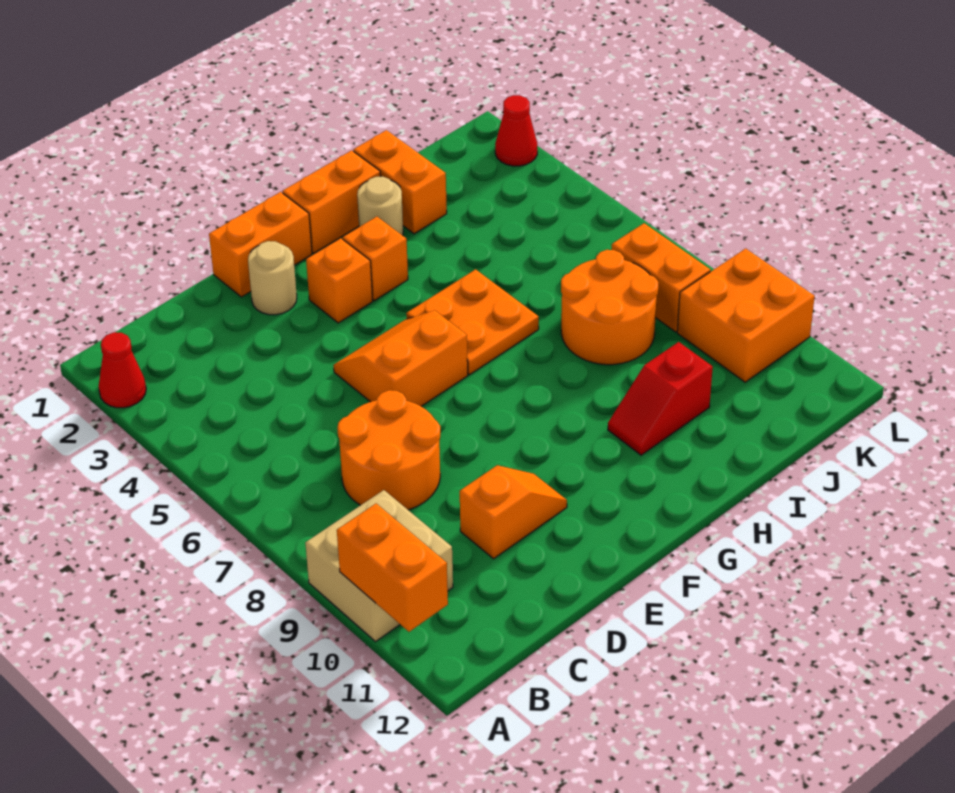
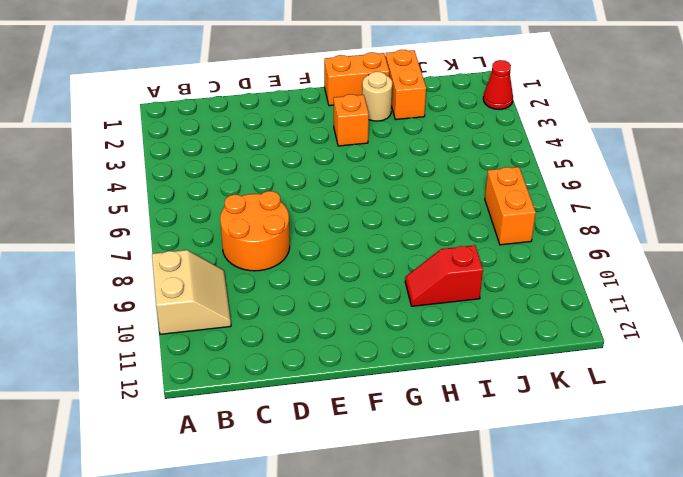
tan slope A9:B10 level 1 top A -> tan brick A9:B10 level 1
none -> red cone A2 level 1
none -> orange slope D10:E10 level 1 top D
none -> orange brick E1:F1 level 1

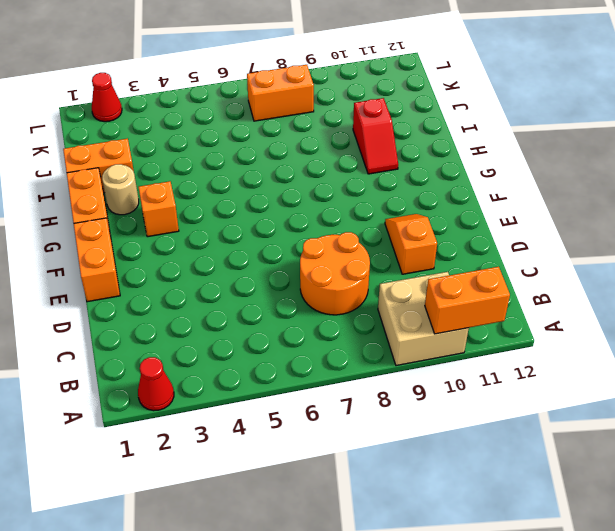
none -> tan round brick E2 level 1
none -> orange slope E5:F6 level 1 top 6
none -> orange brick F3 level 1

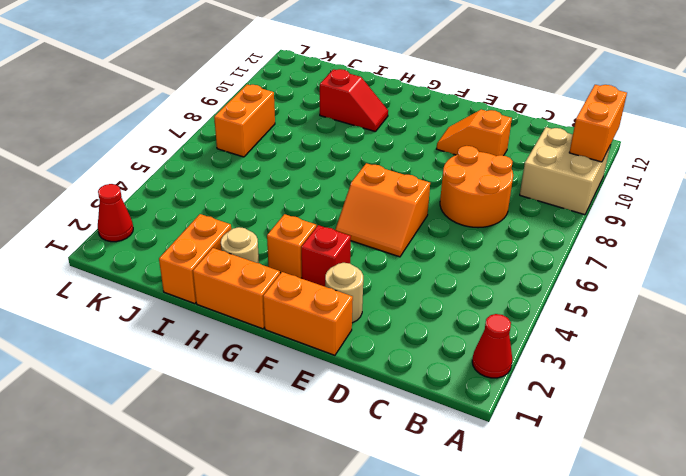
red brick F3 level 1 -> orange brick F3 level 1
none -> orange plate G5:H6 level 1
none -> orange round brick I7:J8 level 1
none -> orange brick K9:L10 level 1

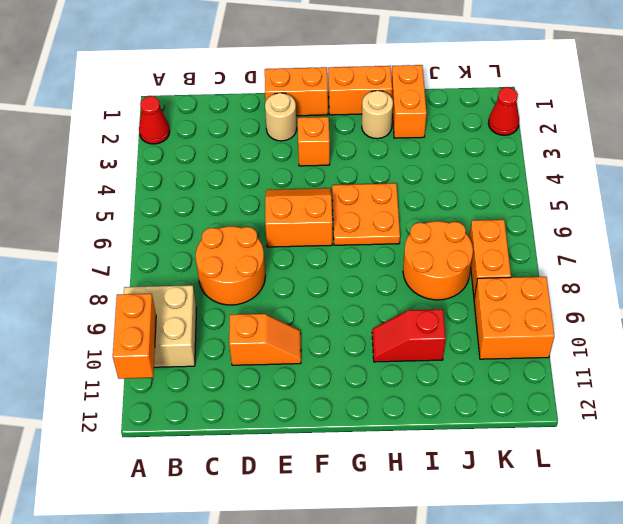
none -> orange brick G3 level 1

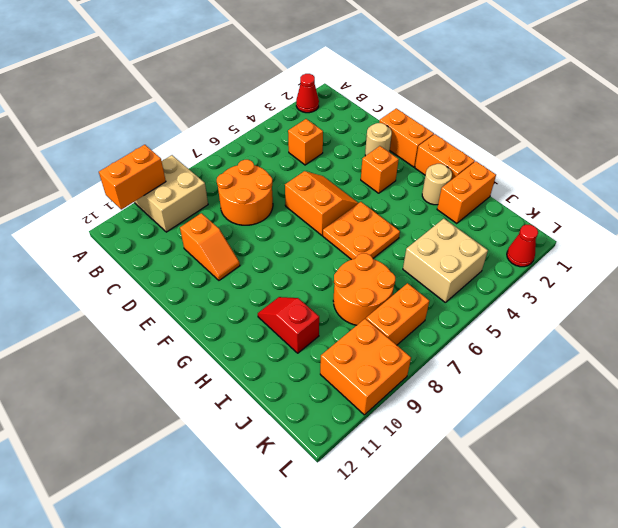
orange brick C4 level 1 -> orange brick G3 level 1
tan brick J4:K5 level 1 -> none

